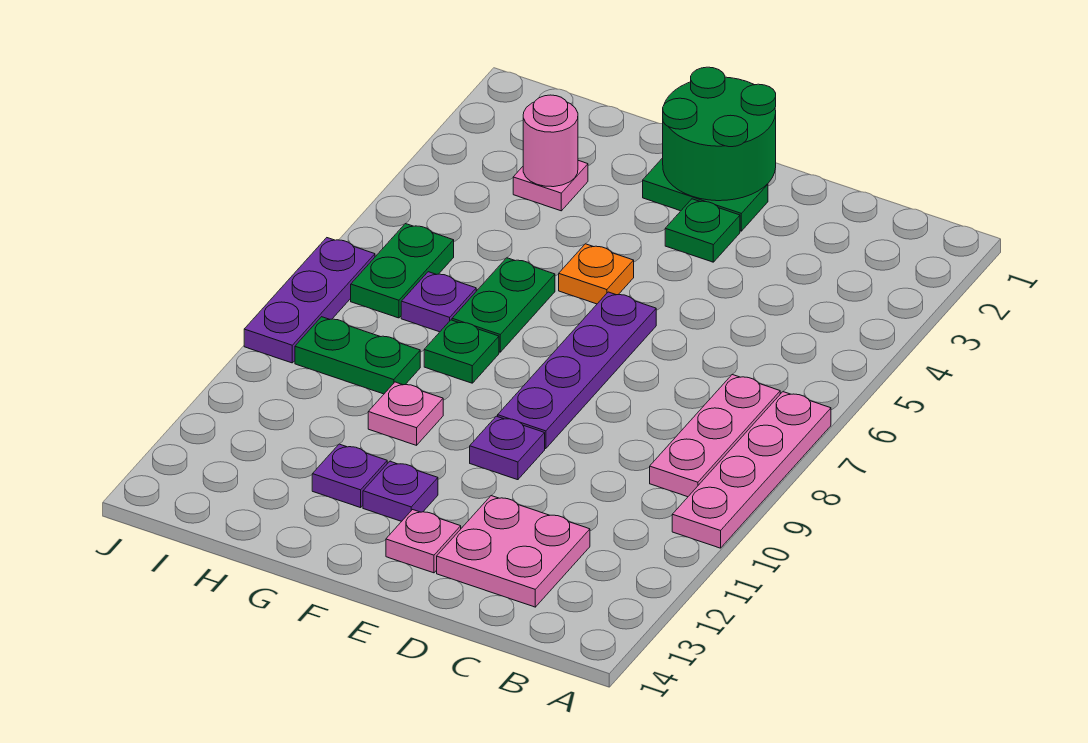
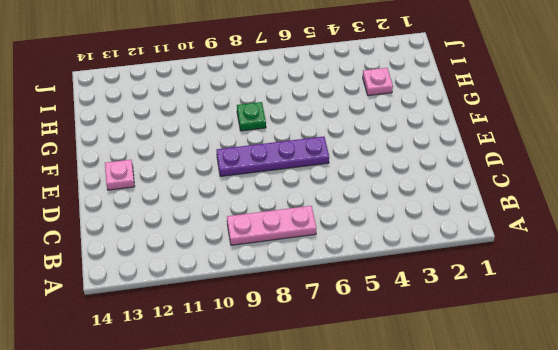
none -> pink plate A7:A10 level 1
none -> pink plate C12:D13 level 1
none -> green plate E2:F2 level 1

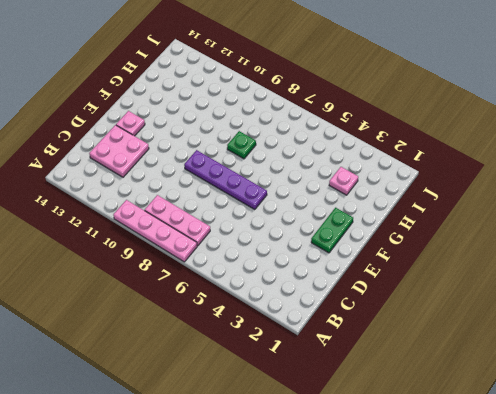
none -> green plate E3 level 1
none -> purple plate E10 level 1
none -> orange plate F5 level 1

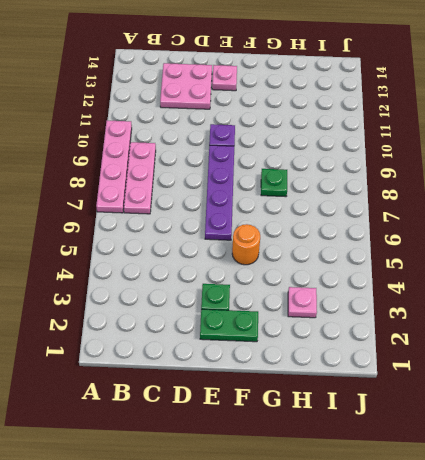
orange round brick F5 level 1 -> orange plate F5 level 1
none -> purple plate F12 level 1
none -> green plate G6:G7 level 1
none -> pink plate G10 level 1

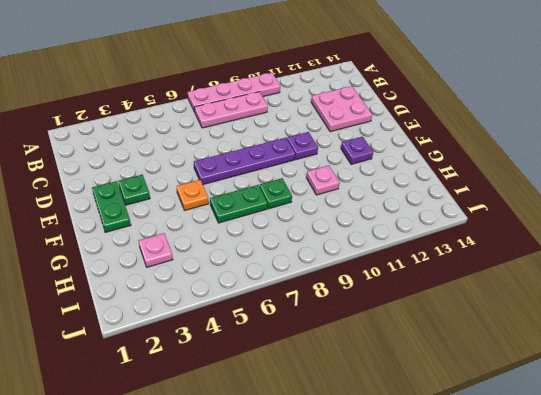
none -> pink plate E13 level 1
none -> purple plate G12 level 1
none -> purple plate H7 level 1

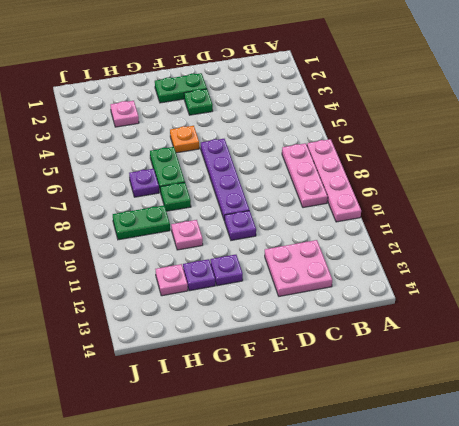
pink plate H12 level 1 -> pink plate E13 level 1
none -> green plate I6:I7 level 1
none -> purple plate J7:J9 level 1
none -> green round brick E1:F2 level 2

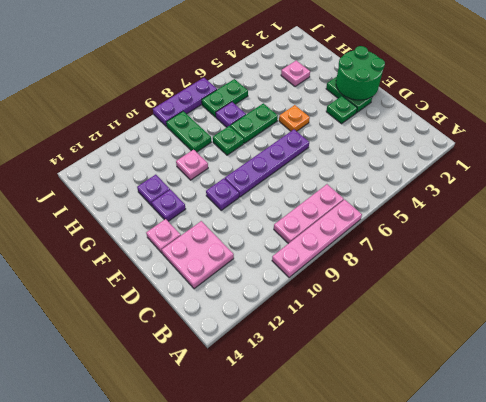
none -> pink round brick H3 level 2

